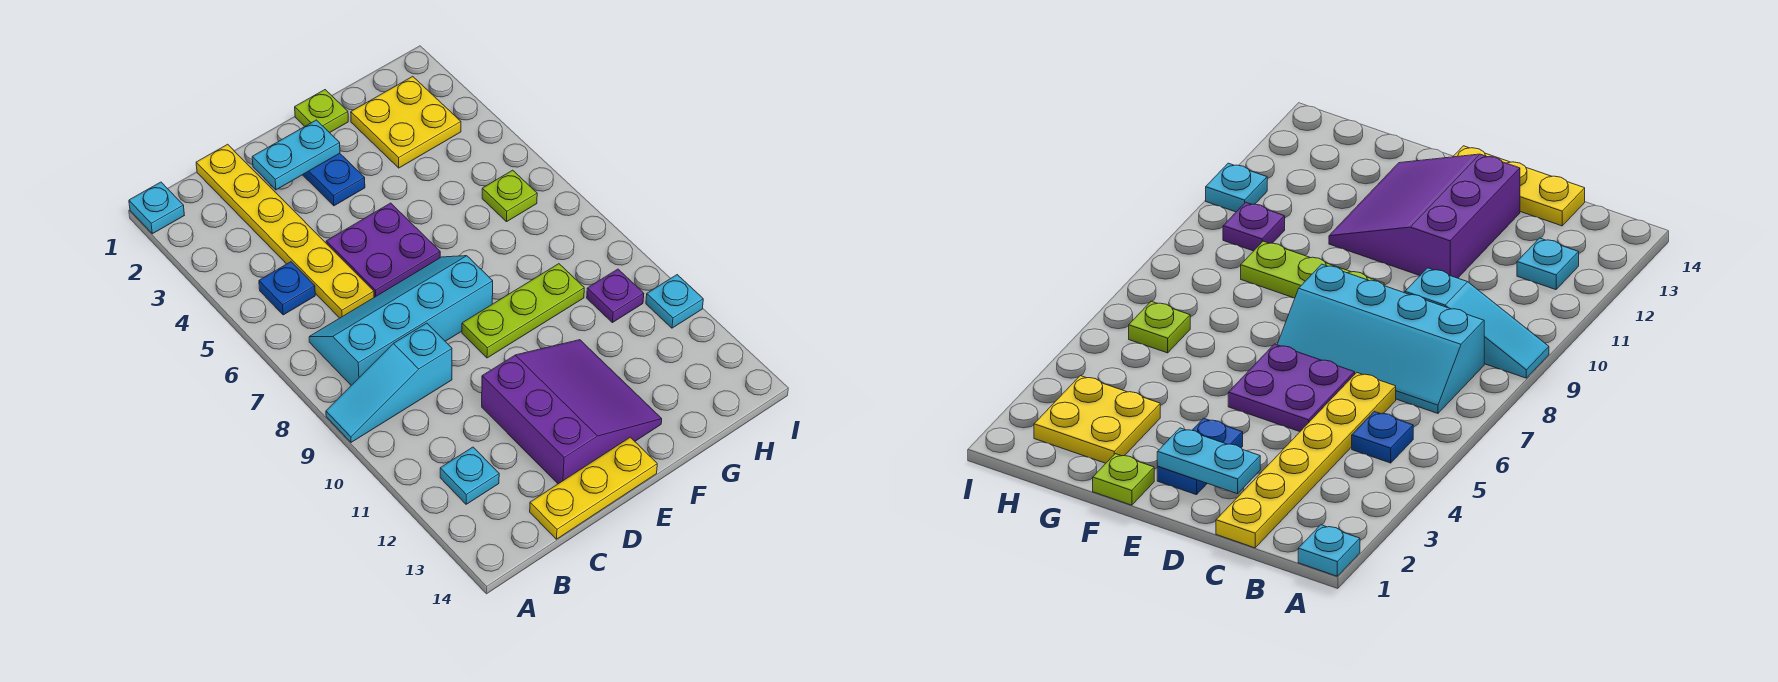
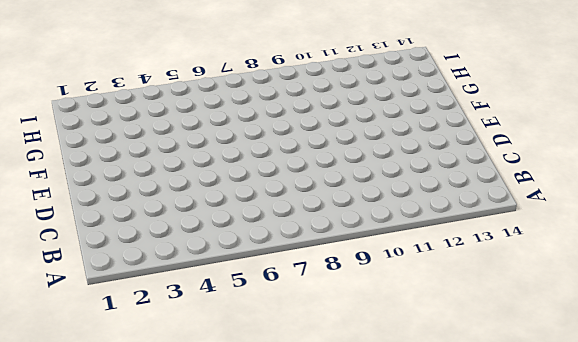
none -> cyan plate A1 level 1
none -> cyan slope A9:C9 level 1 top C
none -> blue plate B5 level 1

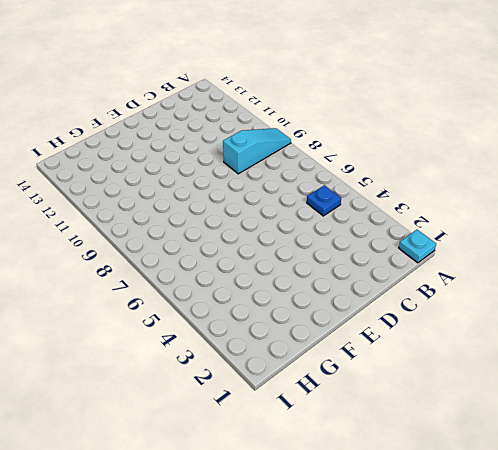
none -> cyan slope B7:E8 level 1 top 8
none -> cyan plate B12 level 1
none -> yellow plate C1:C6 level 1

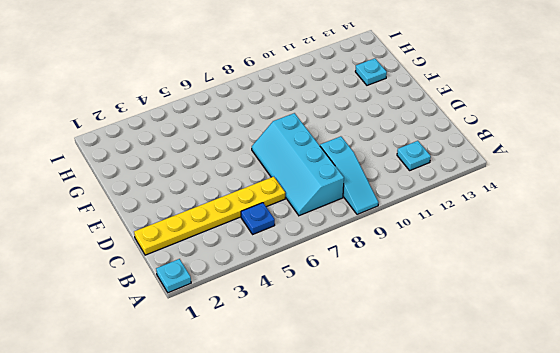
cyan plate G13 level 1 -> cyan plate I11 level 1
none -> yellow plate C14:E14 level 1
none -> purple plate D5:E6 level 1
none -> purple slope D11:F13 level 1 top D

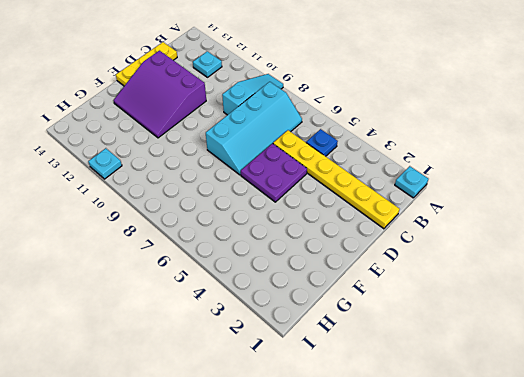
none -> blue plate E2:E3 level 1
none -> lime plate E9:G9 level 1
none -> lime plate F1 level 1

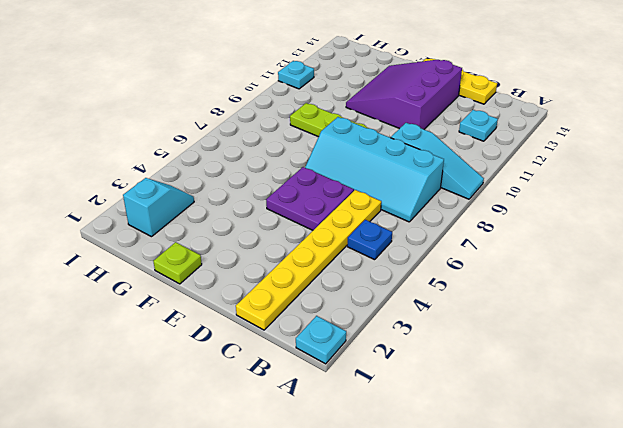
cyan slope H2:H3 level 1 top 2 -> yellow plate G2:H3 level 1
none -> blue plate E2:E3 level 1
none -> lime plate H6 level 1
none -> purple plate H10 level 1

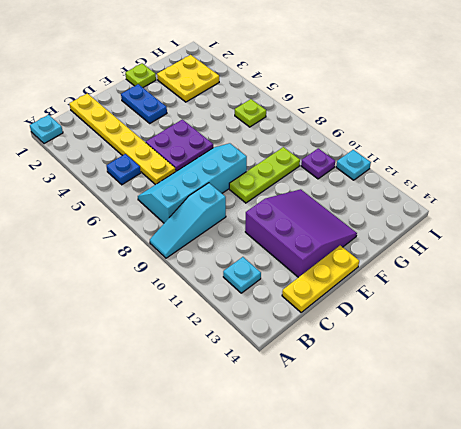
none -> cyan plate D2:E2 level 2

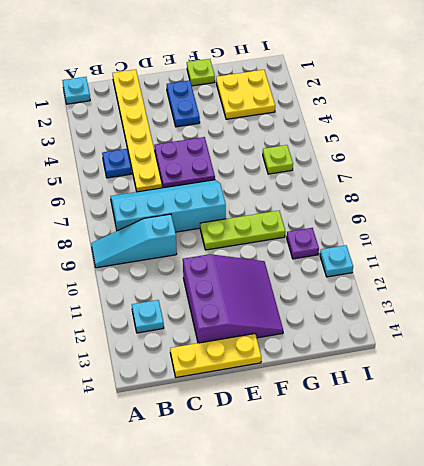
none -> cyan plate D2:E2 level 2

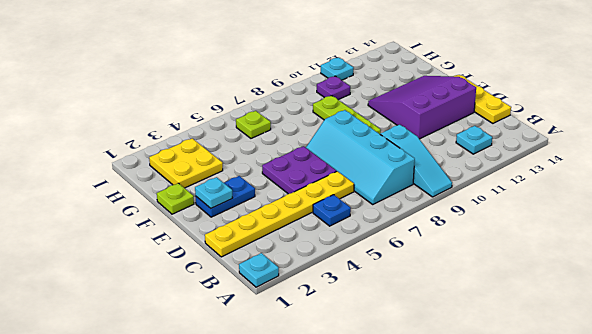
cyan plate E2 level 2 -> cyan plate D2:E2 level 2

